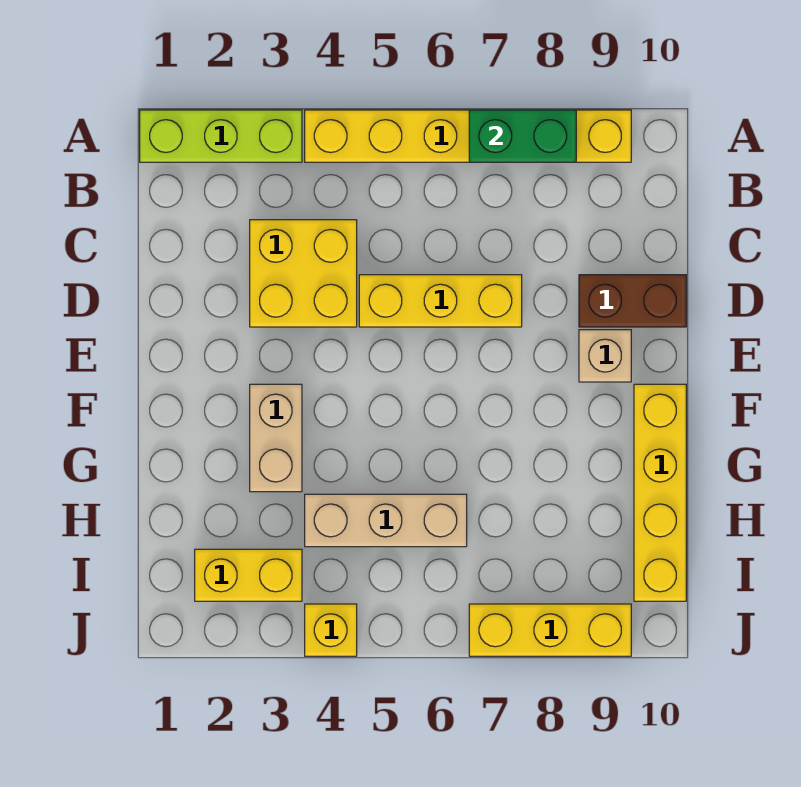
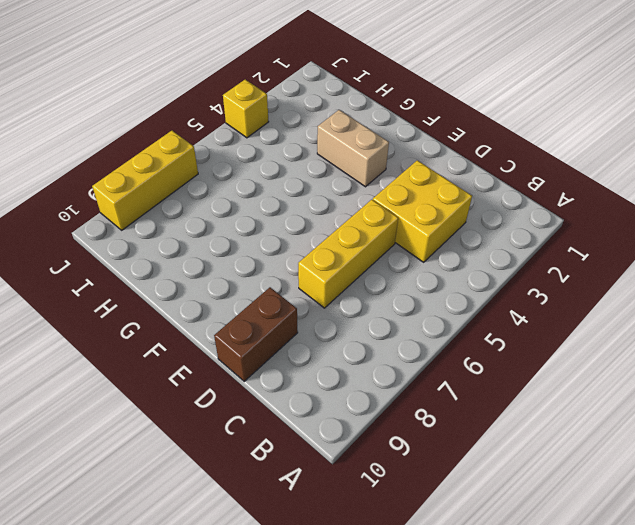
none -> lime brick A1:A3 level 1
none -> yellow brick A4:A9 level 1
none -> tan brick E9 level 1

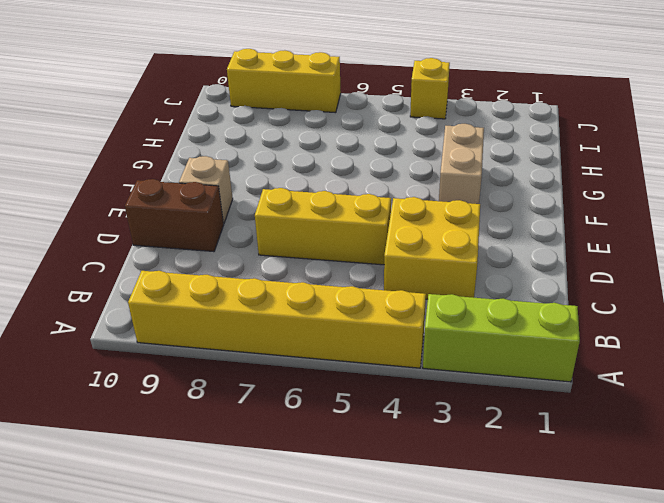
none -> yellow brick F10:I10 level 1
none -> tan brick H4:H6 level 1
none -> yellow brick I2:I3 level 1

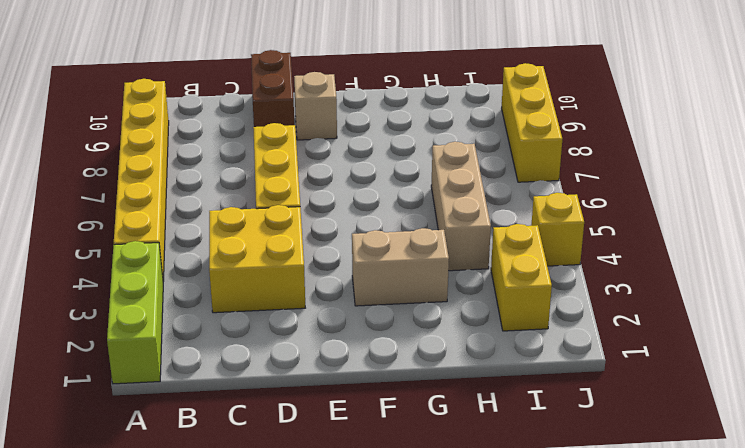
none -> yellow brick F10:I10 level 1
none -> green brick A7:A8 level 2

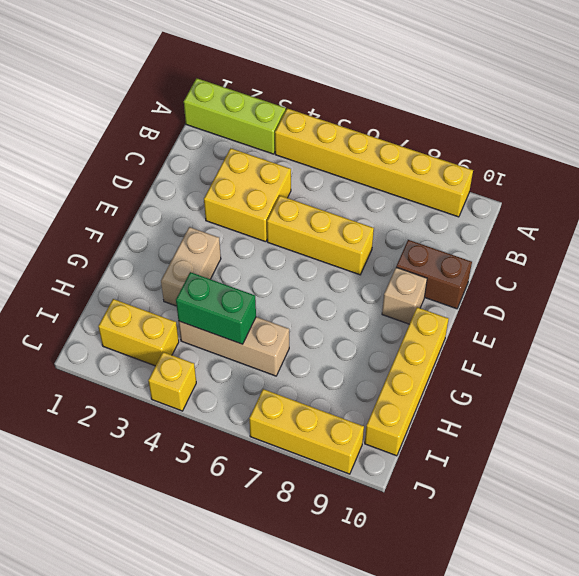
green brick H4:H5 level 2 -> green brick A7:A8 level 2

